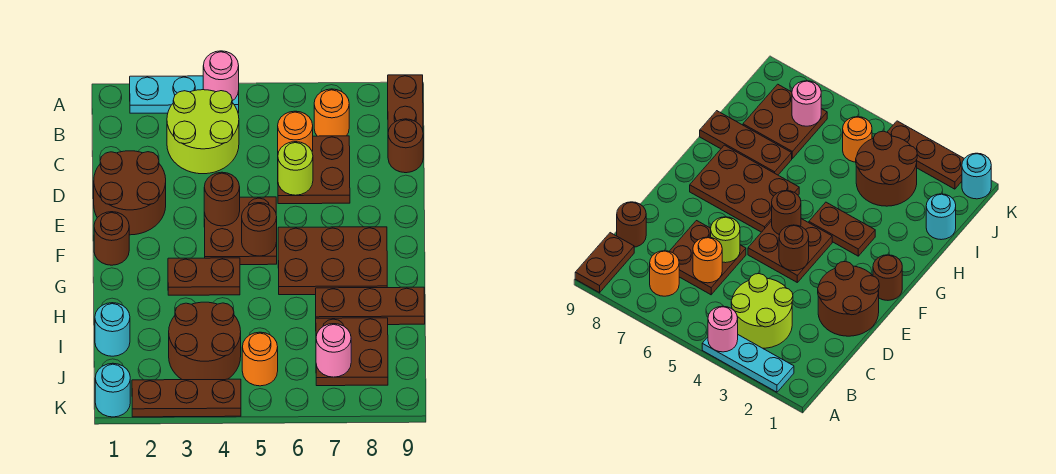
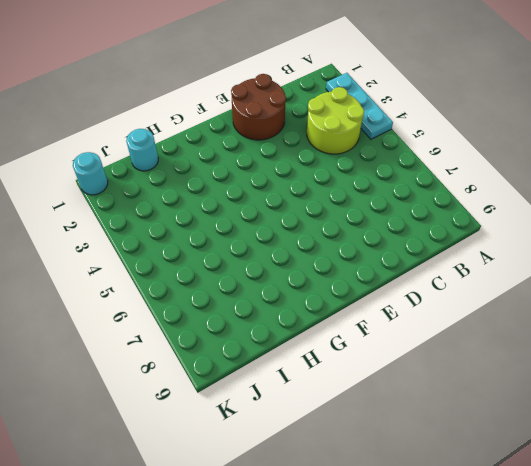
none -> brown plate A9:B9 level 1
none -> orange round brick B7 level 1
none -> brown plate C6:D7 level 1

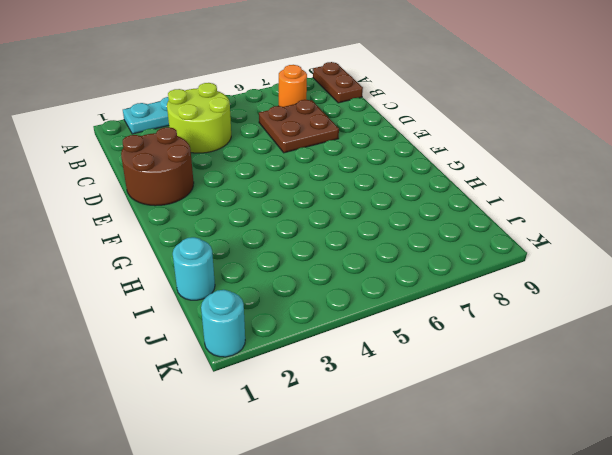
none -> brown round brick C9 level 1
none -> brown plate E4:F5 level 1
none -> brown round brick F1 level 1

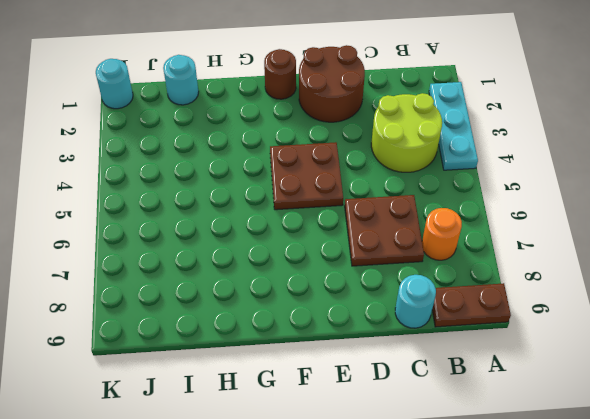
cyan round brick C9 level 1 -> brown round brick C9 level 1
none -> brown plate F6:G8 level 1
none -> brown plate G3:G4 level 1
none -> brown plate H7:H9 level 1

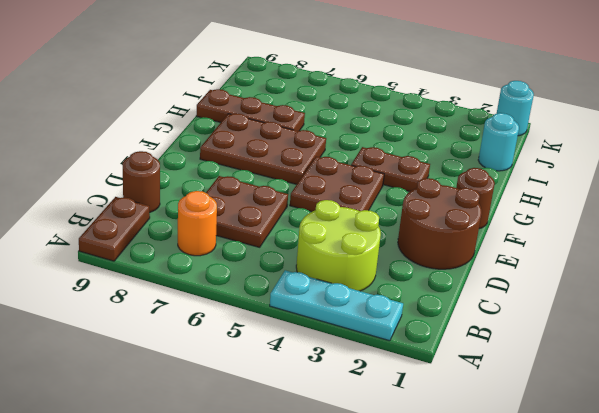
none -> brown round brick I3:J4 level 1
none -> brown plate I7:J8 level 1
none -> orange round brick J5 level 1

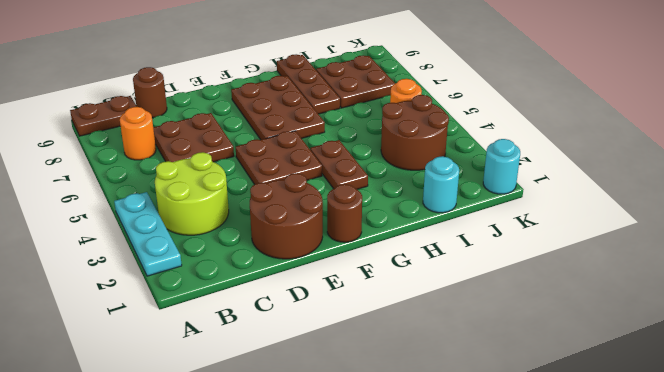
none -> brown plate K2:K4 level 1
none -> pink round brick A4 level 2
none -> orange round brick C6 level 2

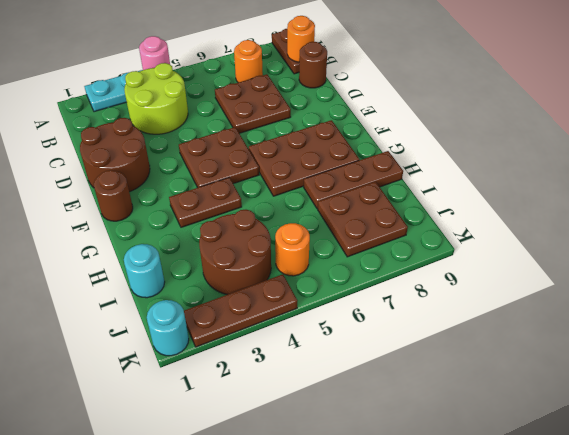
orange round brick B9 level 2 -> orange round brick C6 level 2
none -> lime round brick D6 level 2
none -> brown round brick E4 level 2
none -> brown round brick F5 level 2

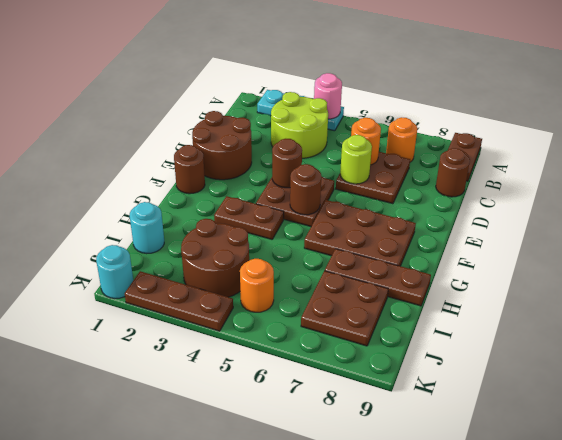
none -> pink round brick J7 level 2

